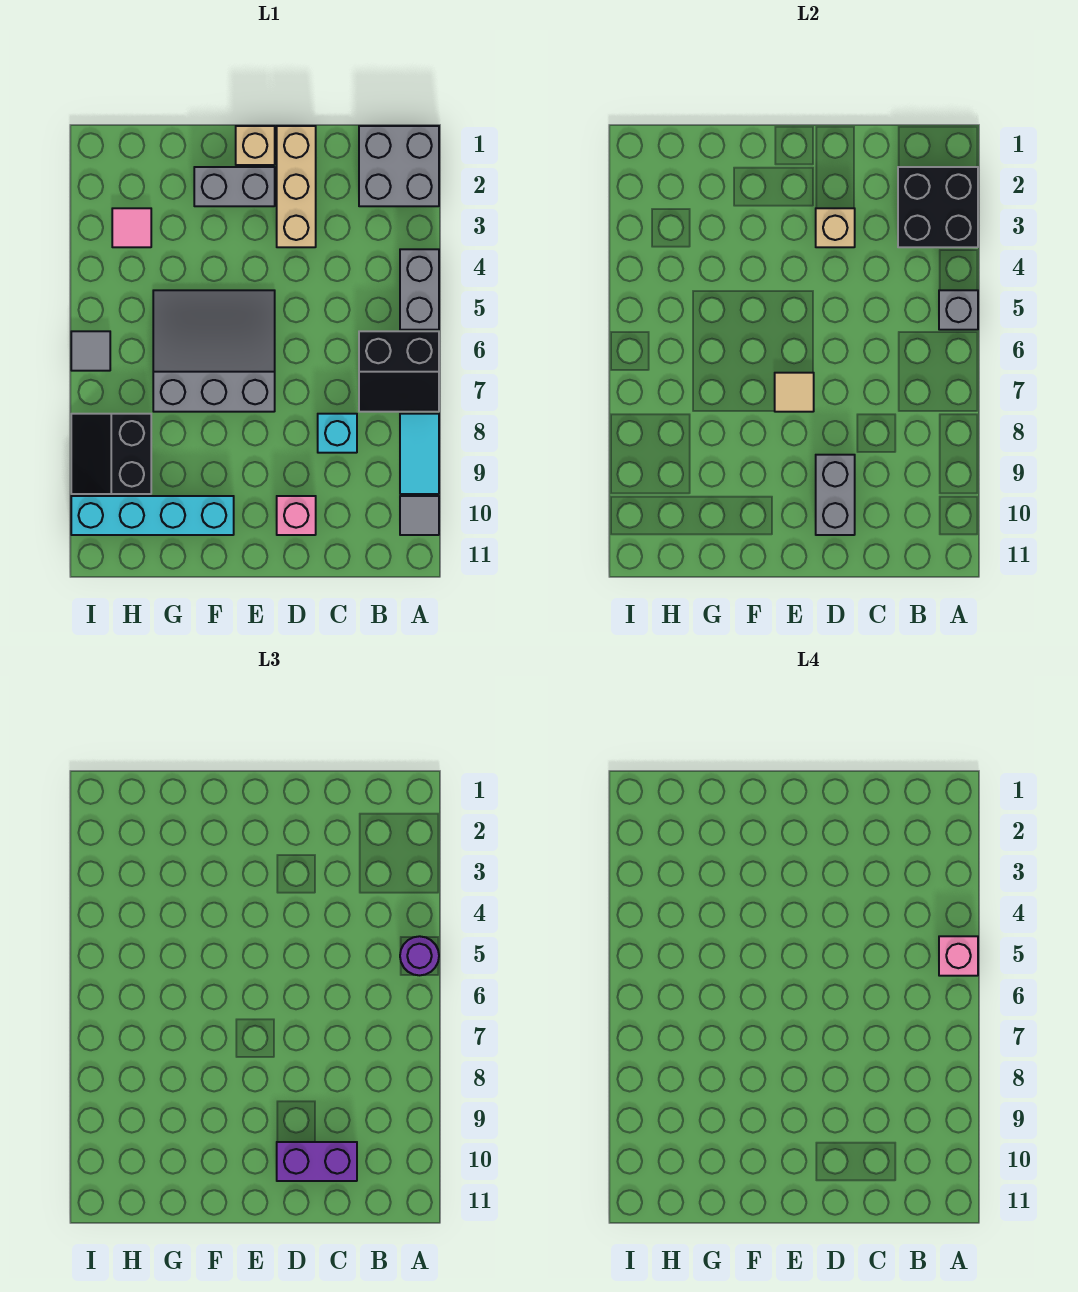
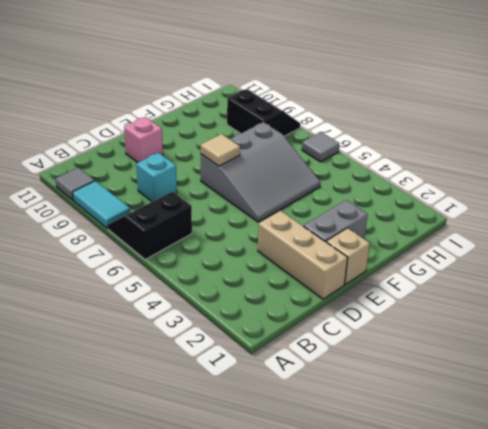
none -> grey brick A1:B2 level 1
none -> grey brick A4:A5 level 1
none -> cyan brick F10:I10 level 1

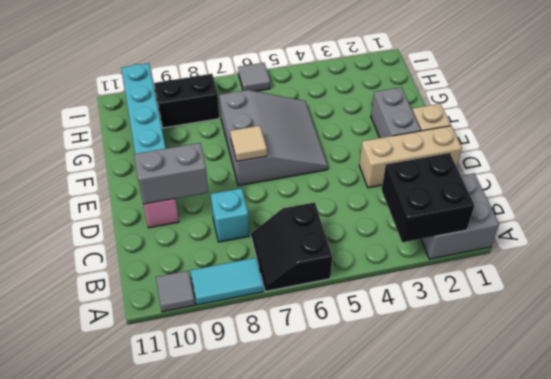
none -> grey brick A4:A5 level 1
none -> pink tile H3 level 1
none -> grey brick A5 level 2

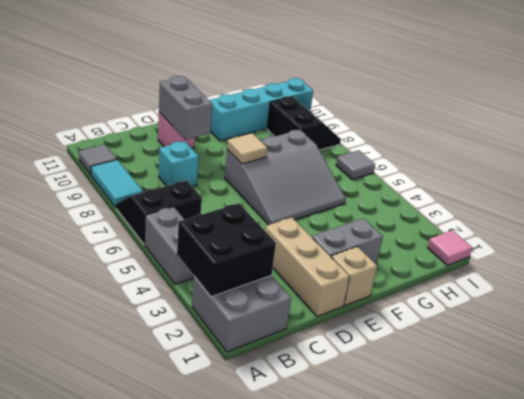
pink tile I1 level 1 -> pink tile H3 level 1
none -> grey brick A5 level 2
none -> tan brick D3 level 2
none -> purple round brick A5 level 3

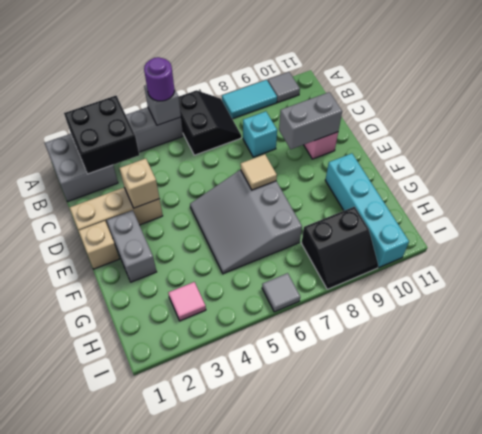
none -> purple brick C10:D10 level 3
none -> pink brick A5 level 4

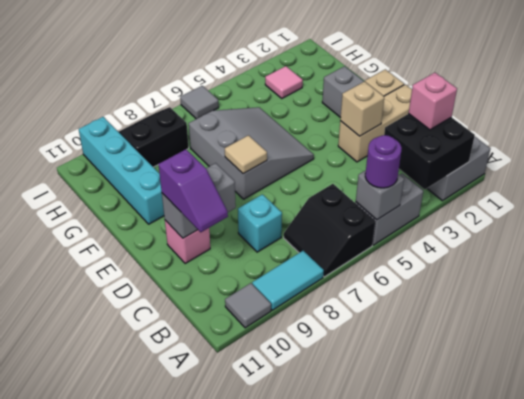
pink brick B2 level 3 -> pink brick A5 level 4
purple slope C10:D10 level 3 top D -> purple brick C10:D10 level 3

